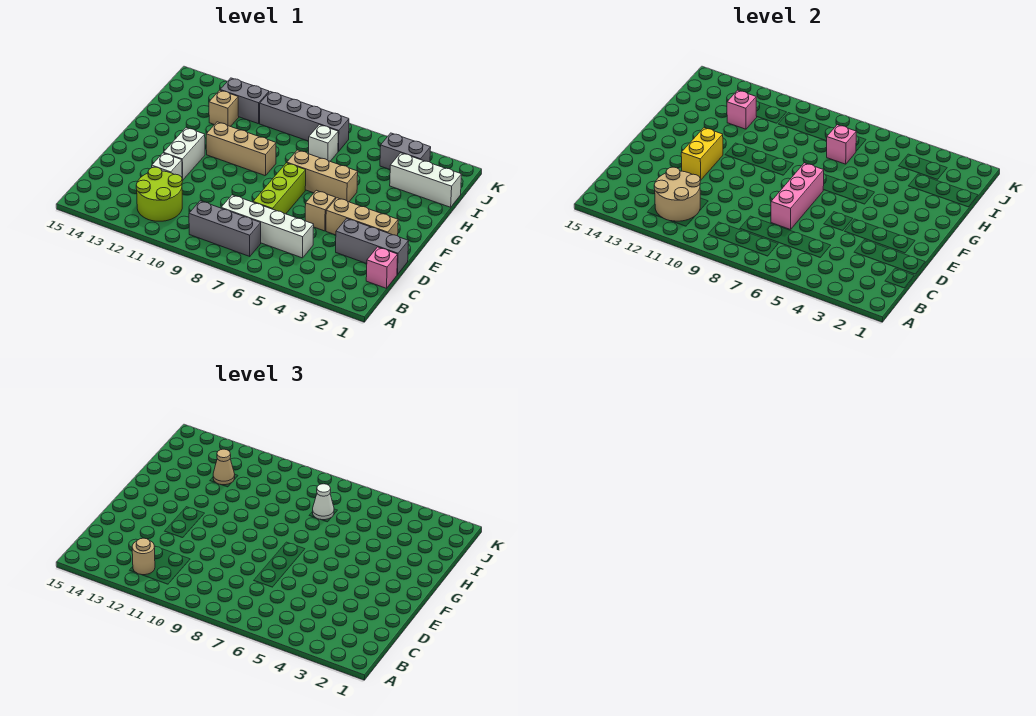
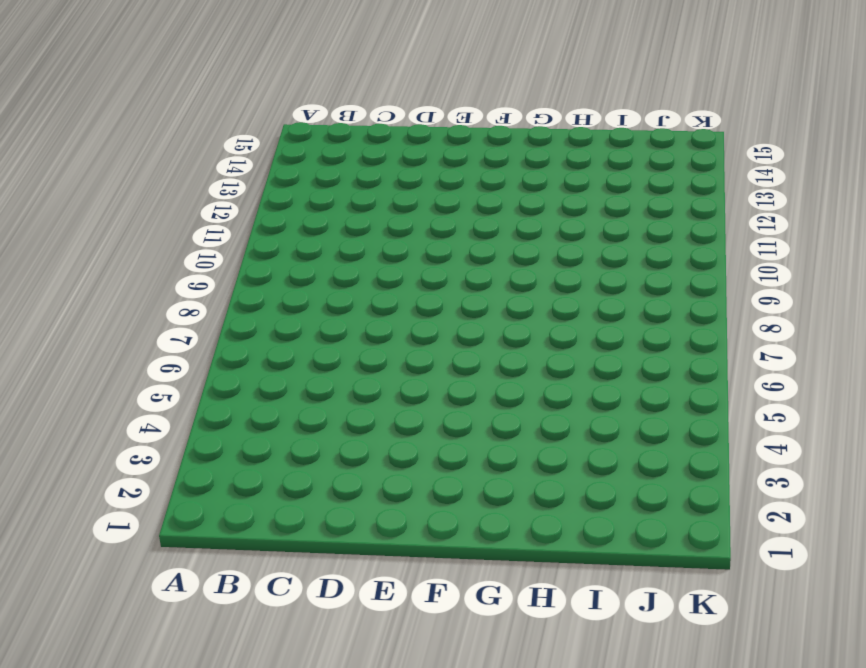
none -> grey brick B7:B9 level 1
none -> lime round brick B11:C12 level 1
none -> pink brick C1 level 1

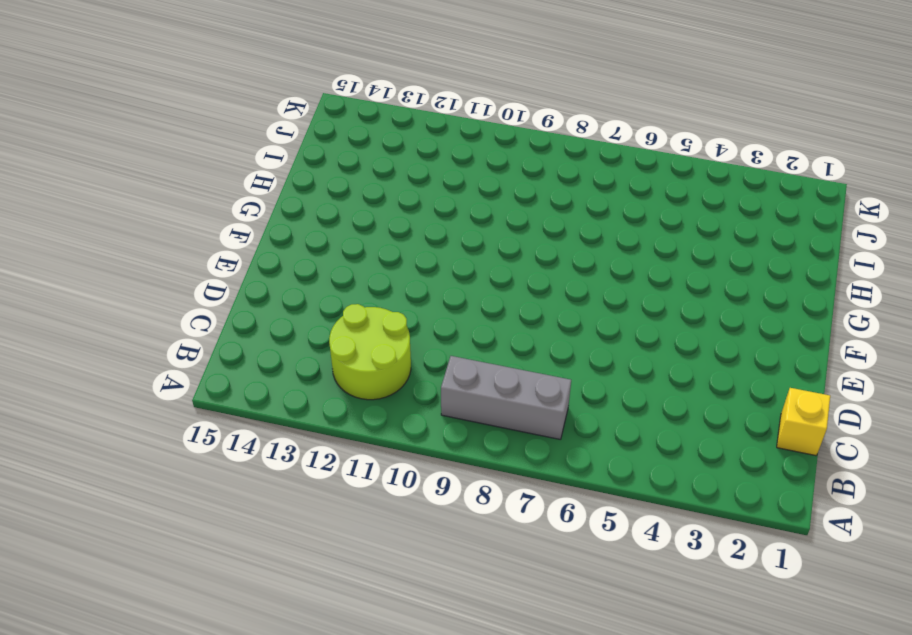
yellow brick C1 level 1 -> pink brick C1 level 1
none -> white brick C5:C8 level 1
none -> grey brick D1:D3 level 1
none -> lime brick D7:F7 level 1

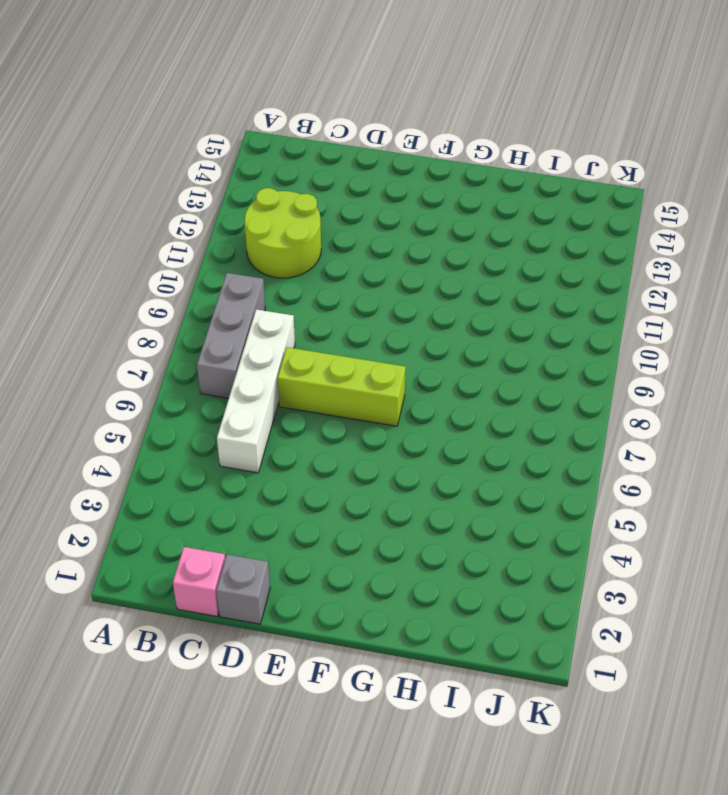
grey brick D1 level 1 -> grey brick D1:D3 level 1
none -> white brick D12 level 1
none -> tan brick E2:E4 level 1
none -> tan brick E5 level 1

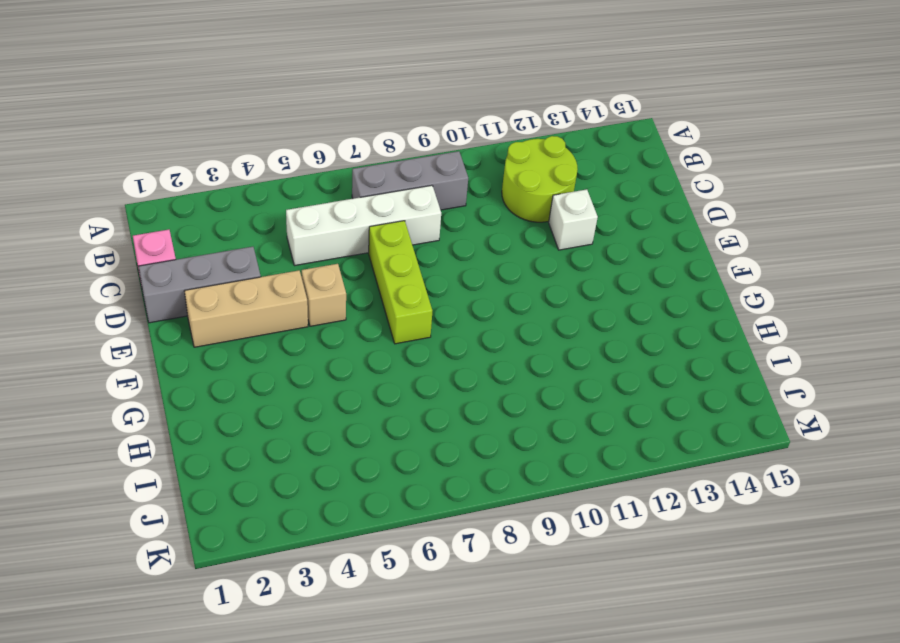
none -> white brick E12:F12 level 1
none -> tan brick G5:G7 level 1
none -> tan brick G9:G11 level 1

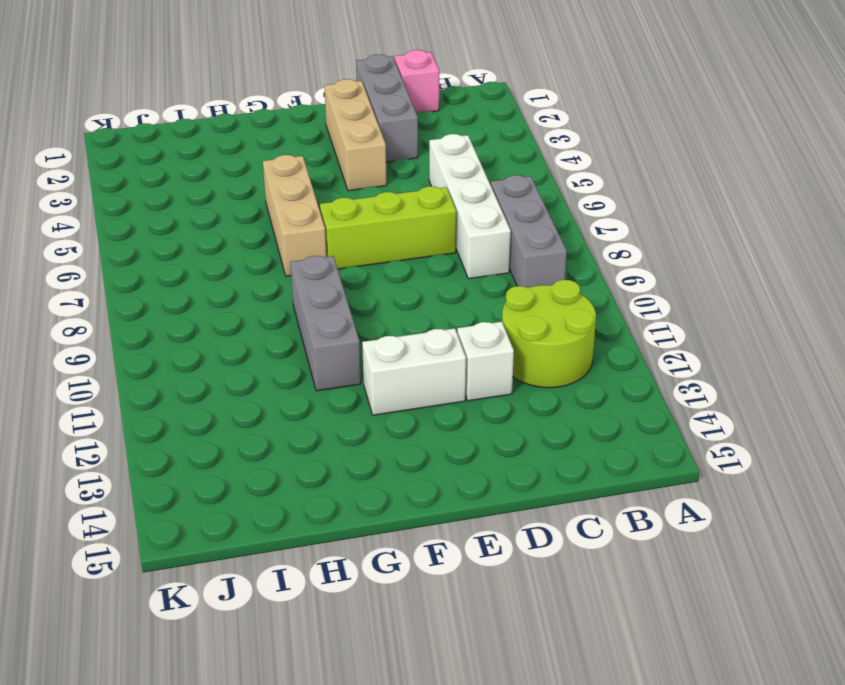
grey brick G9:G11 level 1 -> tan brick G9:G11 level 1
none -> tan brick E5 level 1
none -> white brick I1:I3 level 1
none -> white brick I7 level 1

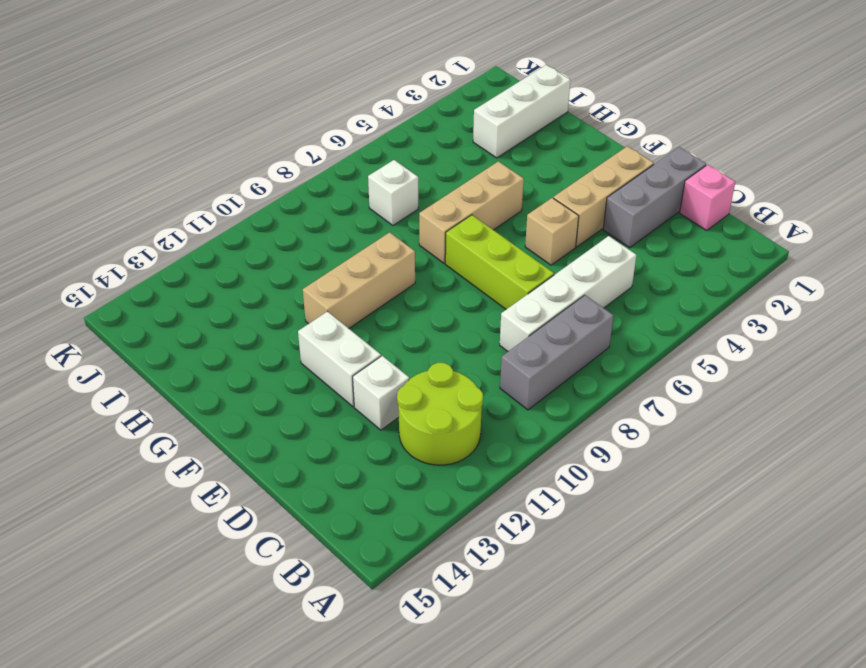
none -> tan brick I12 level 1
none -> grey brick J3:J4 level 1
none -> grey brick J7:J10 level 1

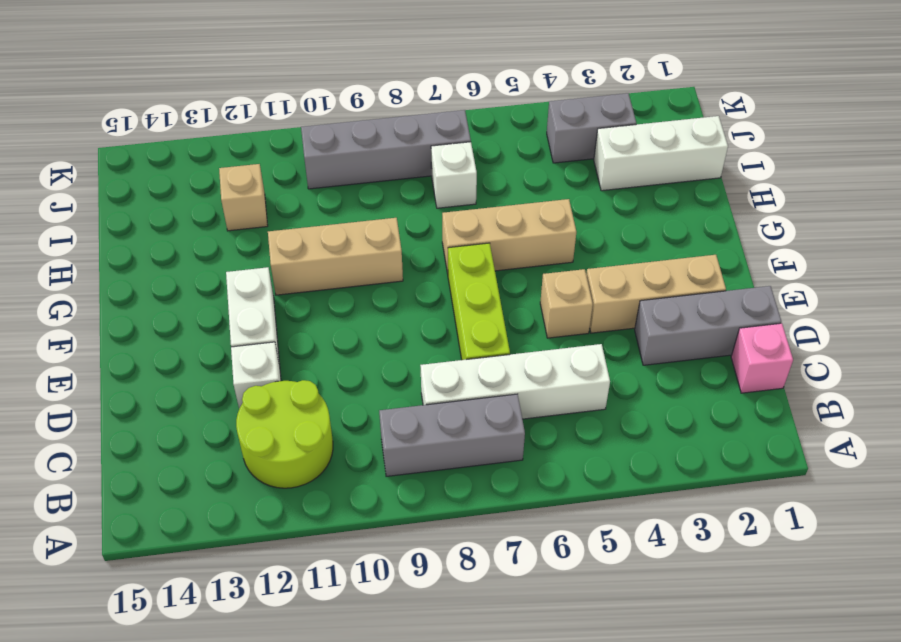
none -> grey brick J11:J12 level 1
none -> tan round brick B11:C12 level 2
none -> pink brick D7:F7 level 2

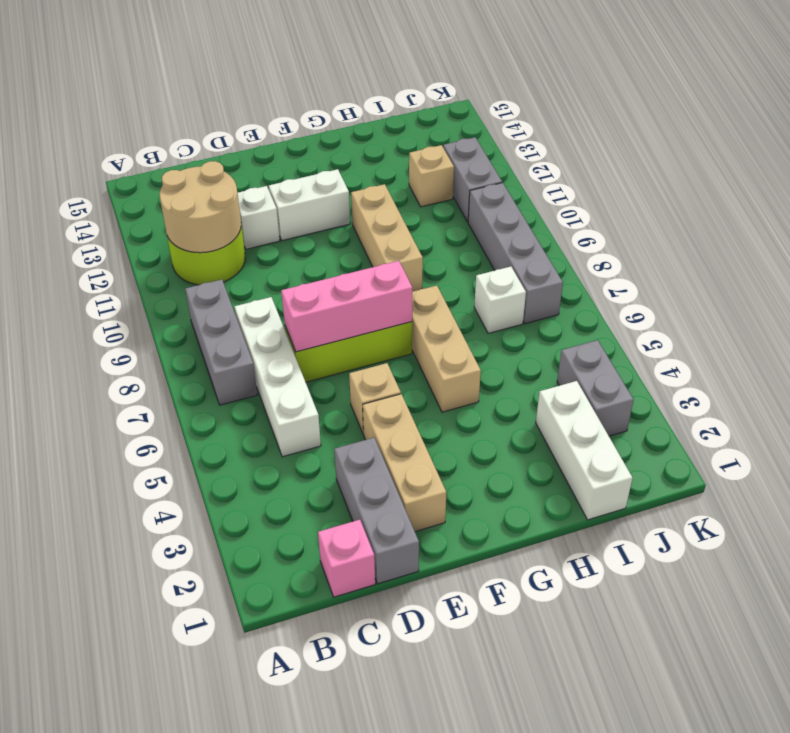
none -> yellow brick E12:F12 level 2
none -> pink brick I7 level 2
none -> pink brick I12 level 2

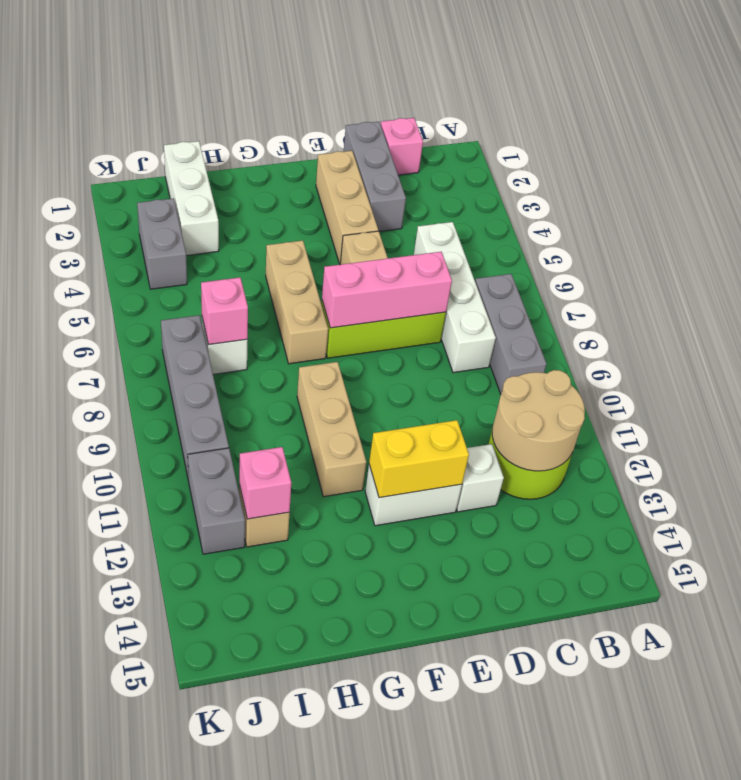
none -> tan round brick B12 level 3
none -> white cone I7 level 3
none -> tan cone I12 level 3

